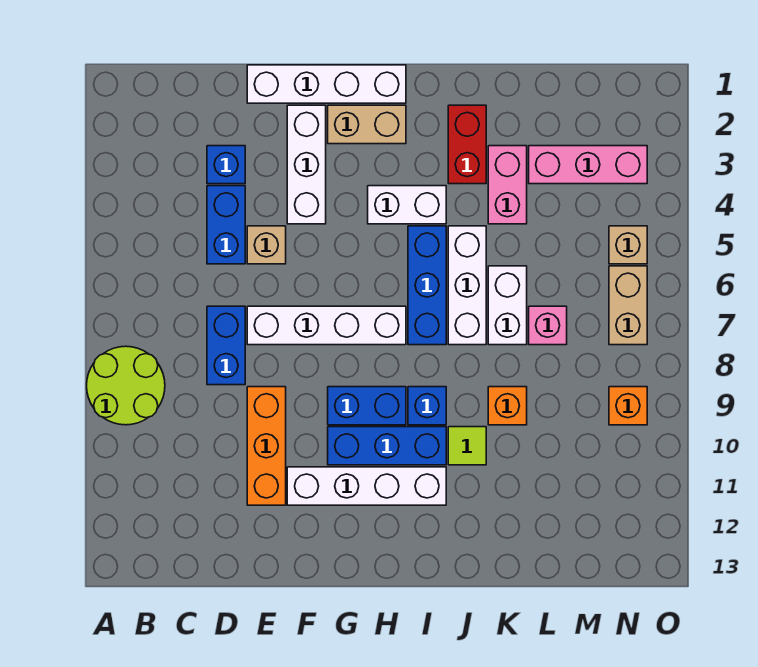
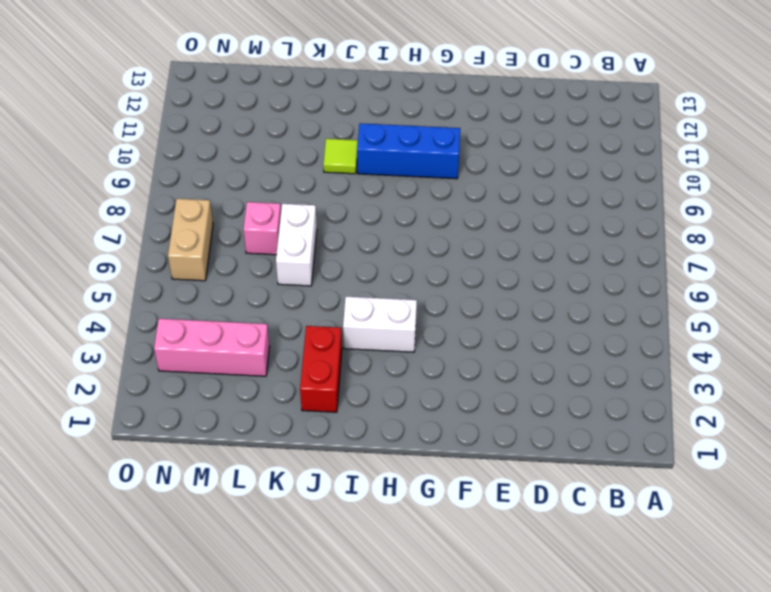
none -> lime round brick A8:B9 level 1
none -> blue brick D3 level 1
none -> blue brick D4:D5 level 1

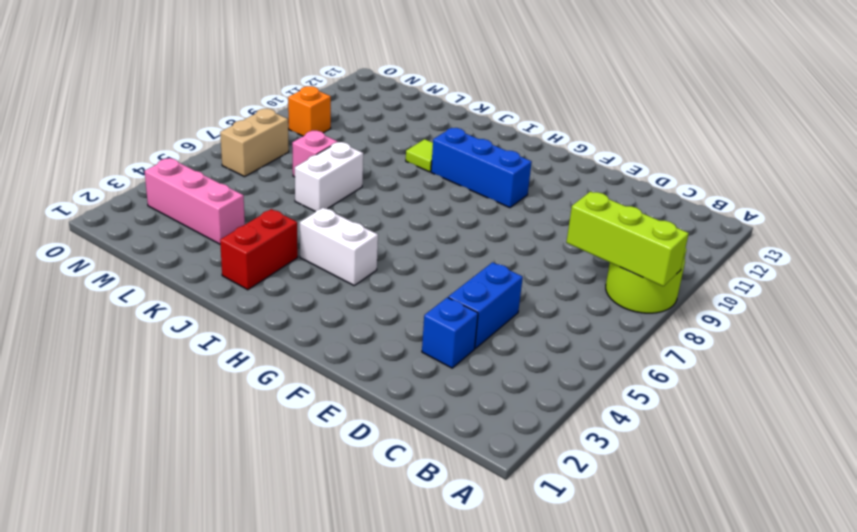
lime brick A8:C8 level 2 -> none
none -> blue brick D7:D8 level 1
none -> white brick E1:H1 level 1
none -> tan brick E5 level 1

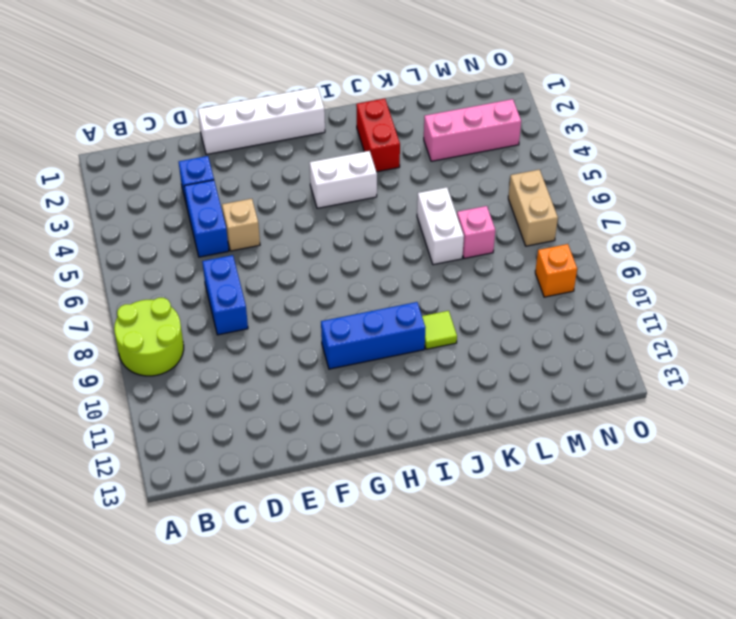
none -> white brick E7:H7 level 1
none -> orange brick E9:E11 level 1
none -> white brick F2:F4 level 1

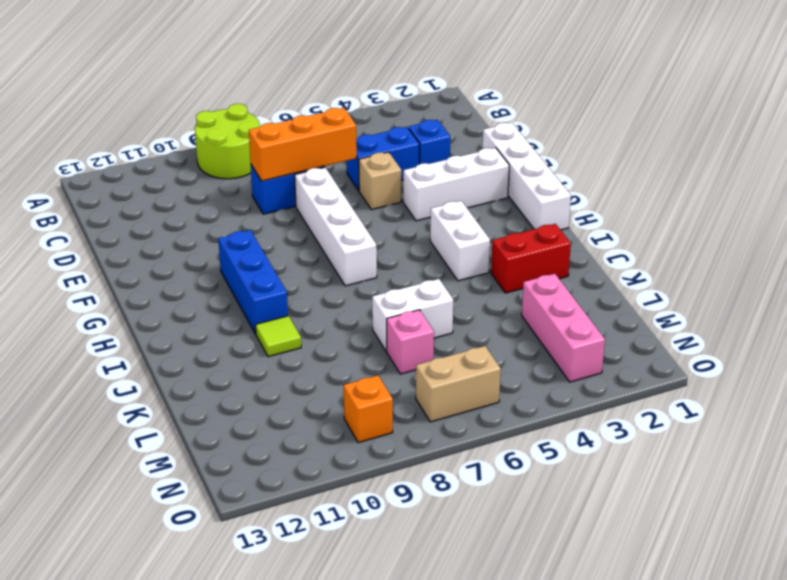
orange brick D6:D8 level 2 -> orange brick E9:E11 level 1
none -> white brick F11:I11 level 1
none -> tan brick G2:H2 level 1
none -> blue brick G9:H9 level 1

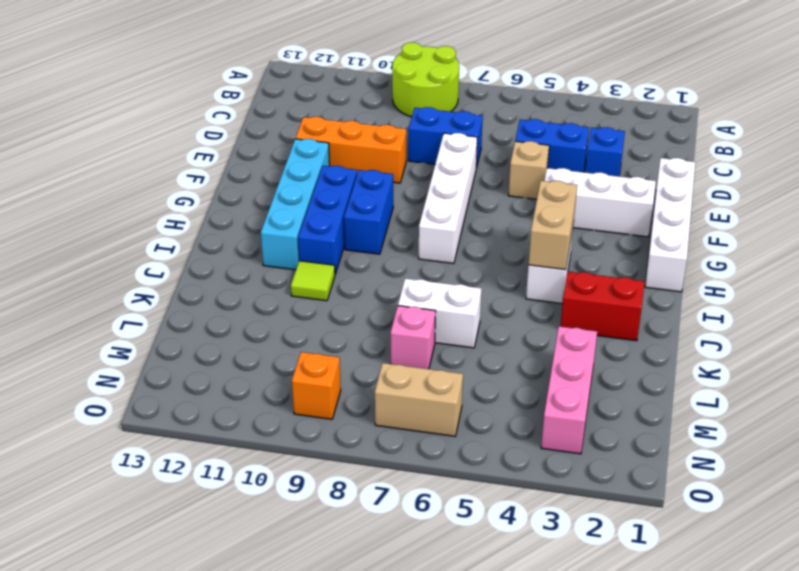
cyan brick F11:I11 level 1 -> white brick F11:I11 level 1
tan brick H4:I4 level 2 -> tan brick G2:H2 level 1
none -> blue brick I5:I7 level 1
none -> blue brick I9 level 1
none -> white brick J5:J7 level 1

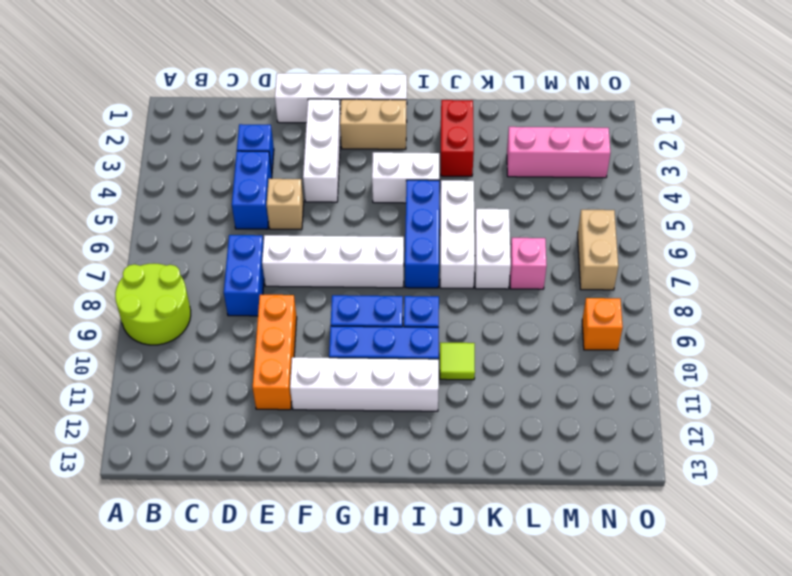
none -> pink brick K3:K4 level 1
none -> orange brick K9 level 1
none -> tan brick N5 level 1

